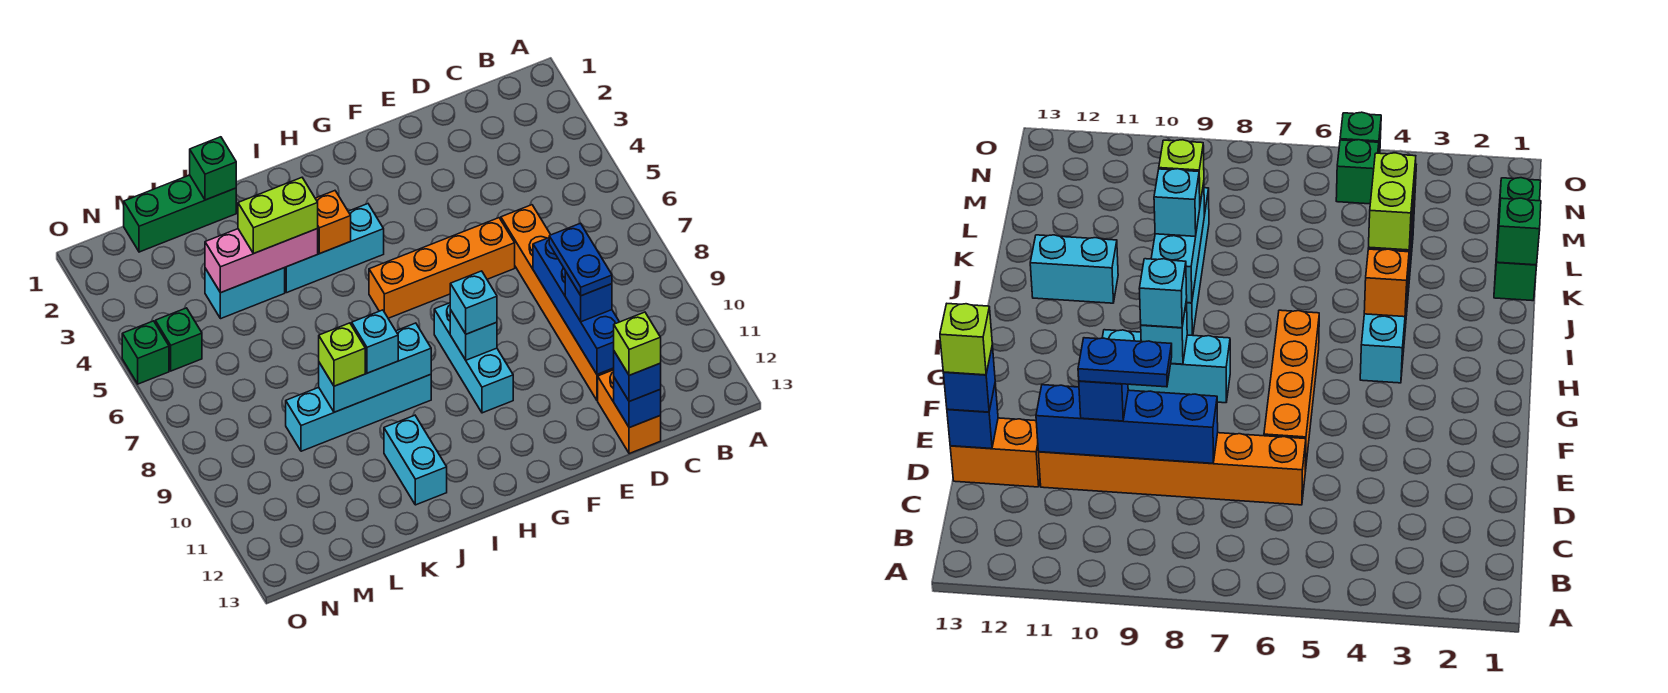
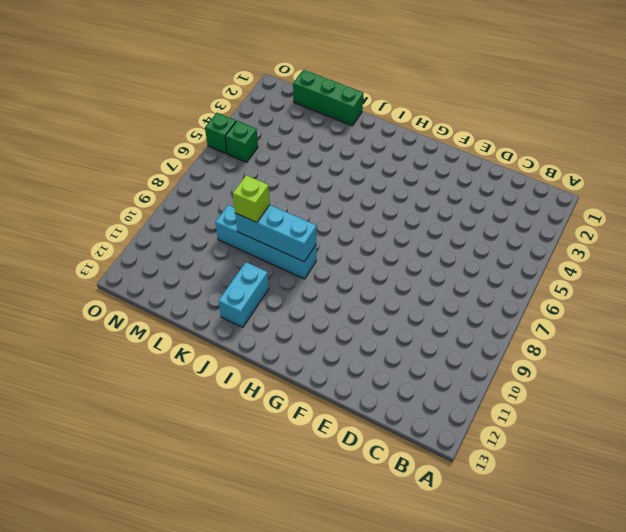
none -> orange brick D6:D11 level 1
none -> orange brick D12:D13 level 1
none -> orange brick E6:H6 level 1

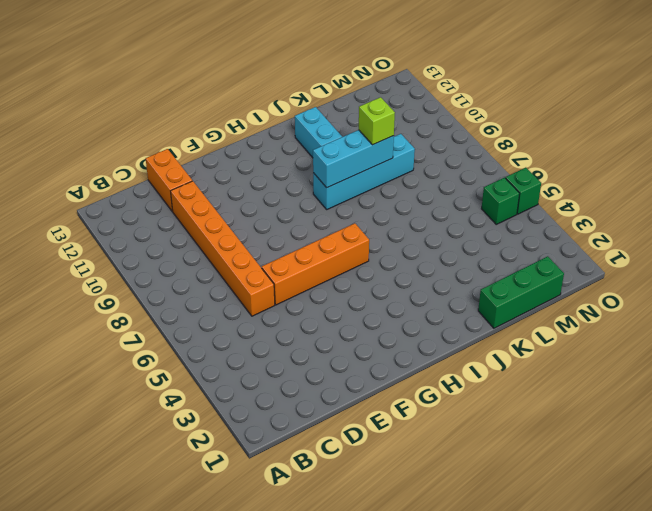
none -> cyan brick G8:G10 level 1
none -> cyan brick H4:J4 level 1
none -> cyan brick K4:L4 level 1

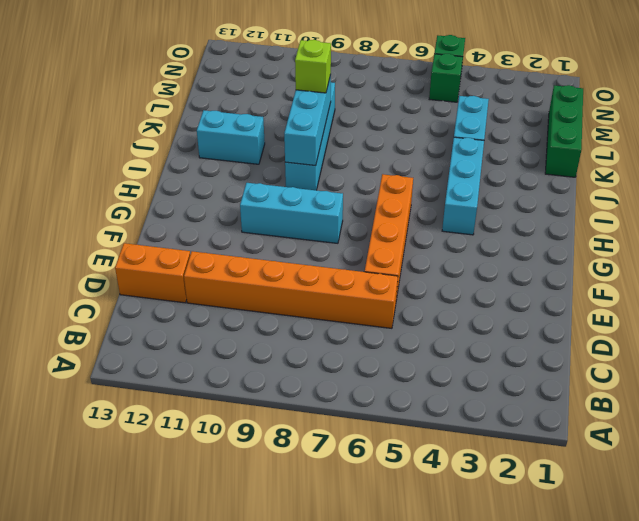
none -> blue brick D8:D11 level 2
none -> blue brick D13 level 2
none -> cyan brick G9 level 2

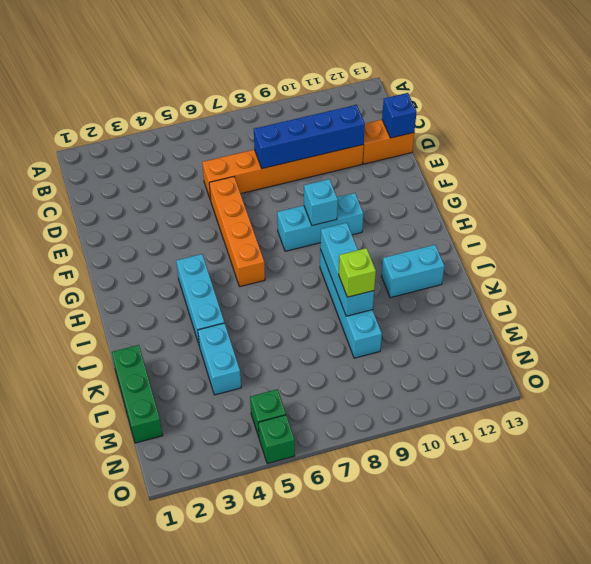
none -> orange brick I4 level 2
none -> pink brick J4:L4 level 2
none -> green brick K1 level 2

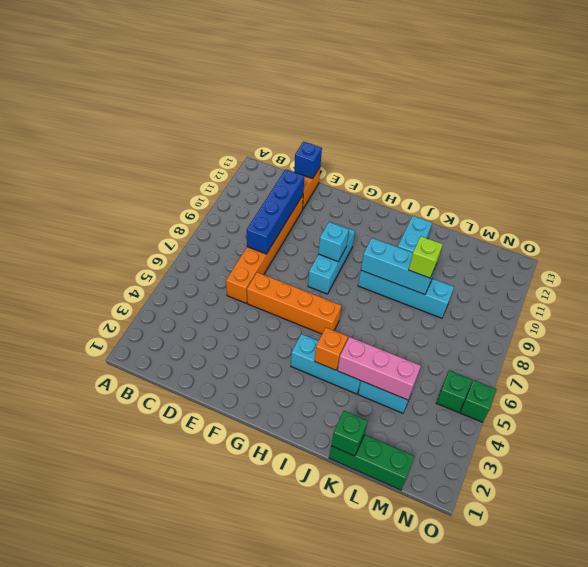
none -> blue brick D10 level 3
none -> blue brick D13 level 3
none -> cyan brick G9 level 3

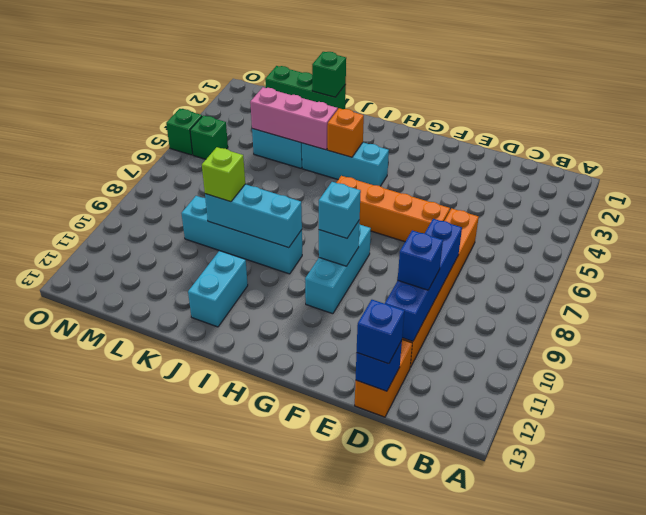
none -> lime brick J4:K4 level 3
none -> cyan brick J9 level 3
none -> blue plate D9:D10 level 4

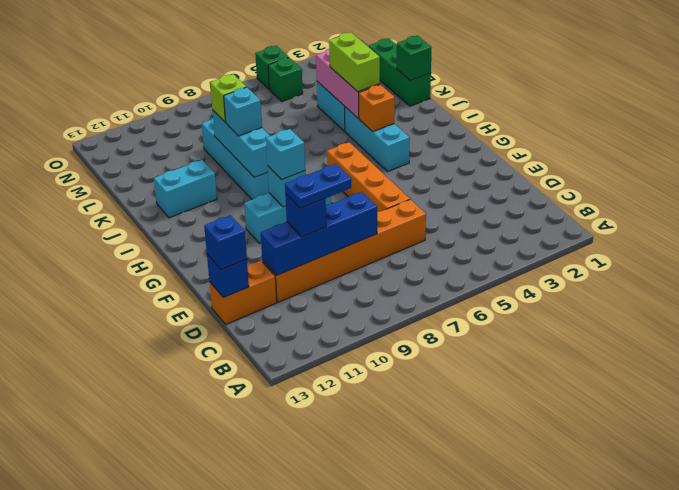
none -> lime brick D13 level 4

